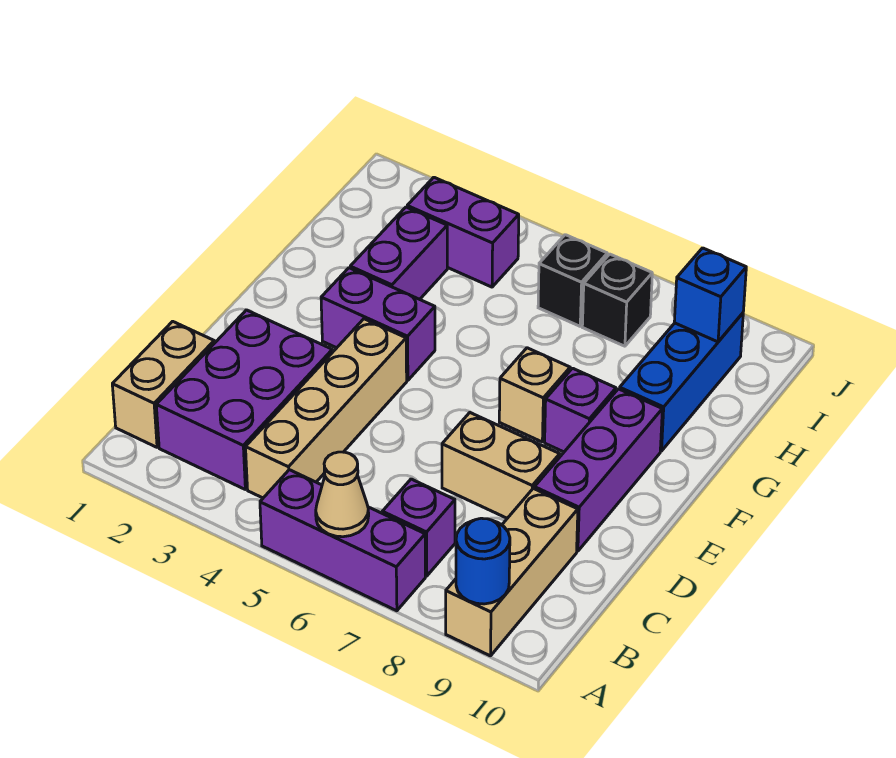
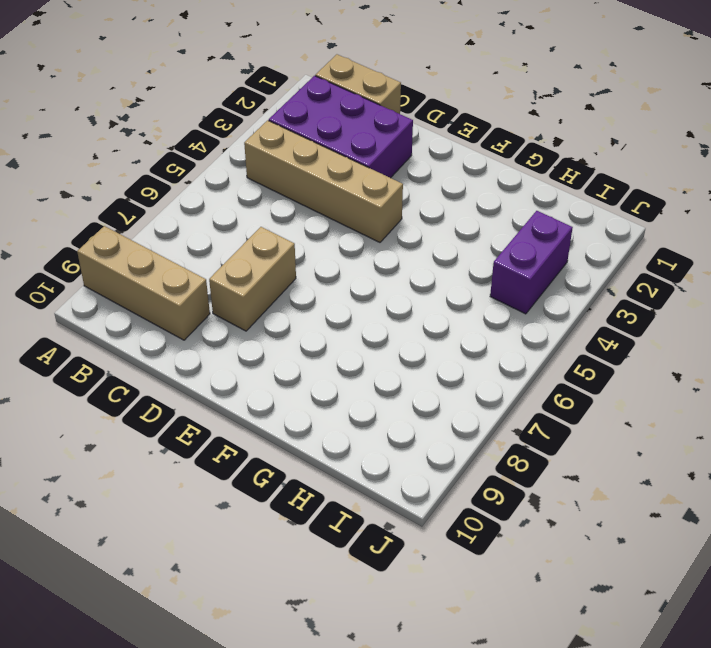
none -> purple brick A5:A7 level 1
none -> purple brick B7 level 1
none -> purple brick D9:F9 level 1

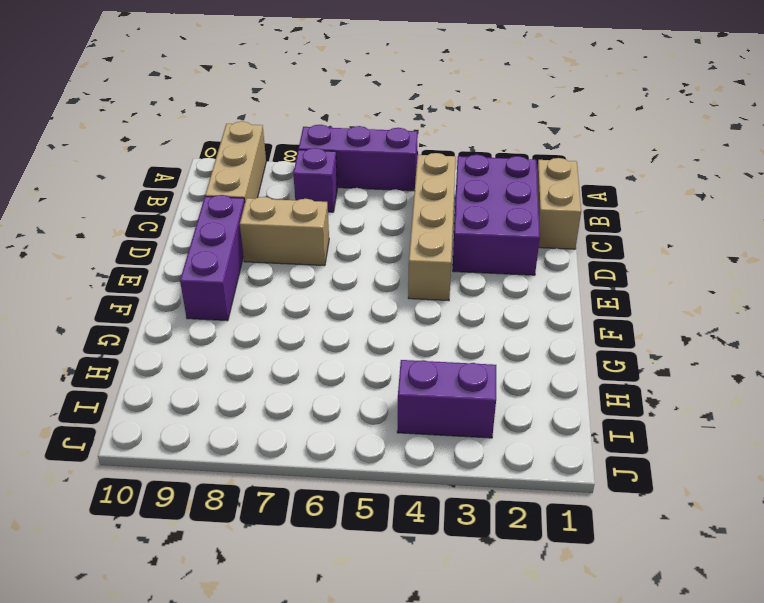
none -> purple brick F3:F4 level 1
none -> tan brick F7 level 1
none -> purple brick F8 level 1

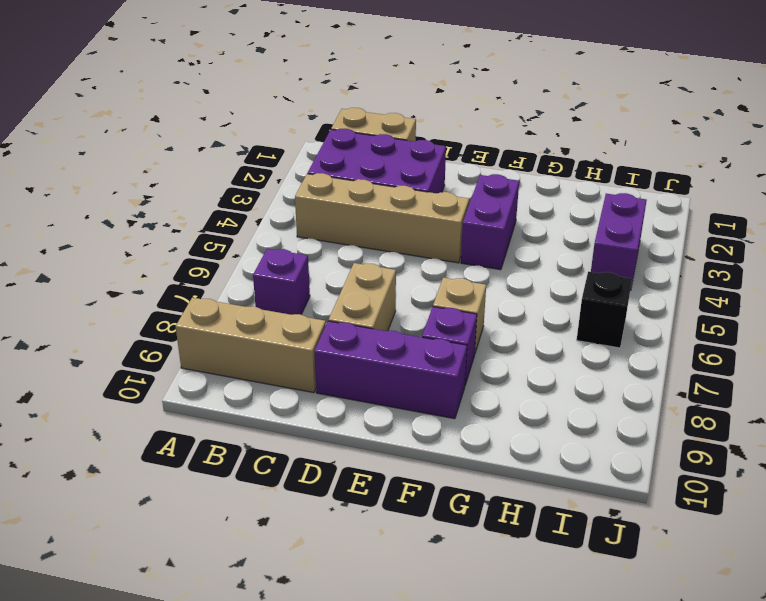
none -> purple brick A5:A7 level 1
none -> purple brick G3:H3 level 1
none -> blue brick G9:I9 level 1

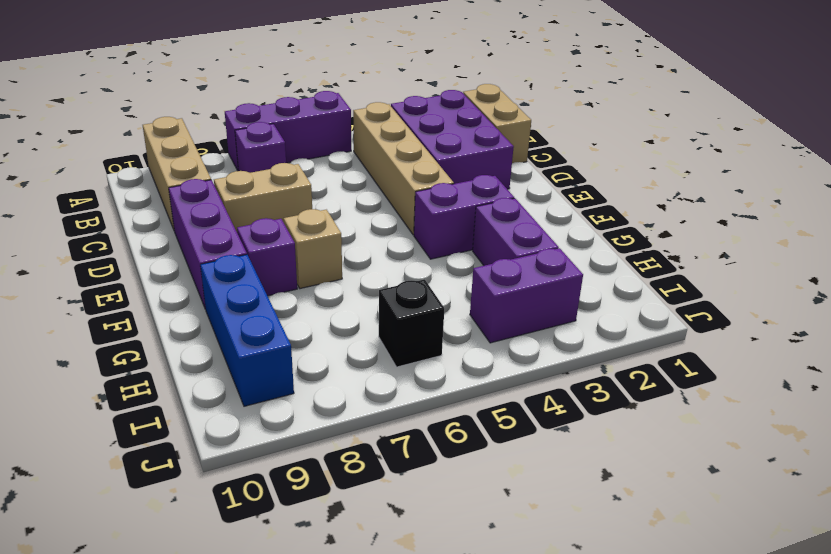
none -> black brick I7 level 1
none -> tan cone A6 level 2
none -> blue round brick A9 level 2

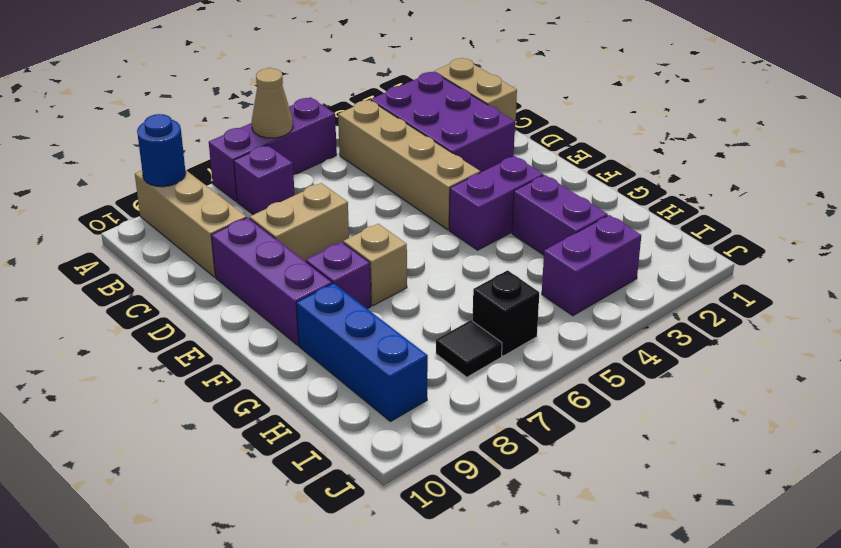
black tile I7 level 1 -> black brick I7 level 1
none -> blue brick I9 level 2

